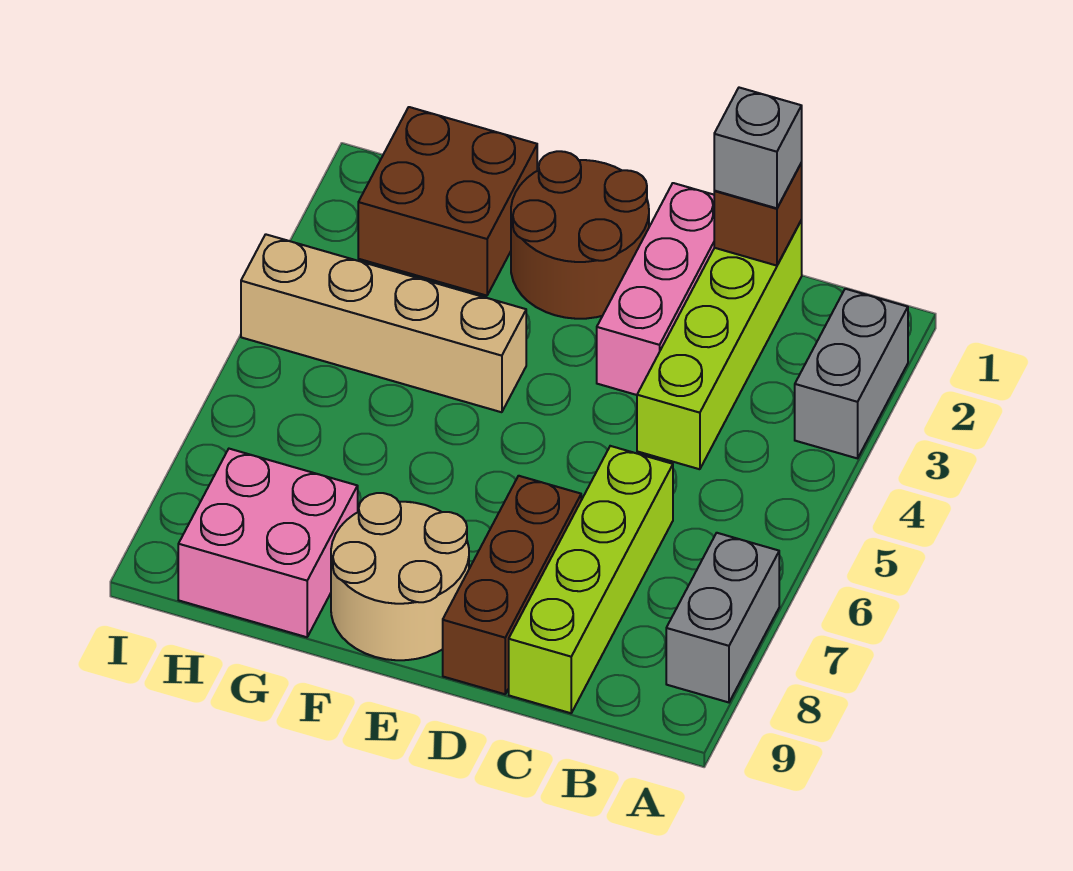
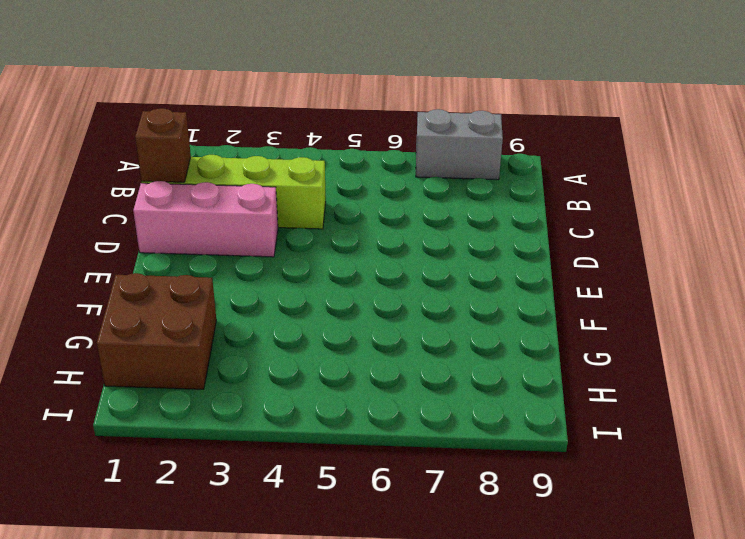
none -> grey brick A2:A3 level 1
none -> lime brick C6:C9 level 1
none -> brown brick D7:D9 level 1

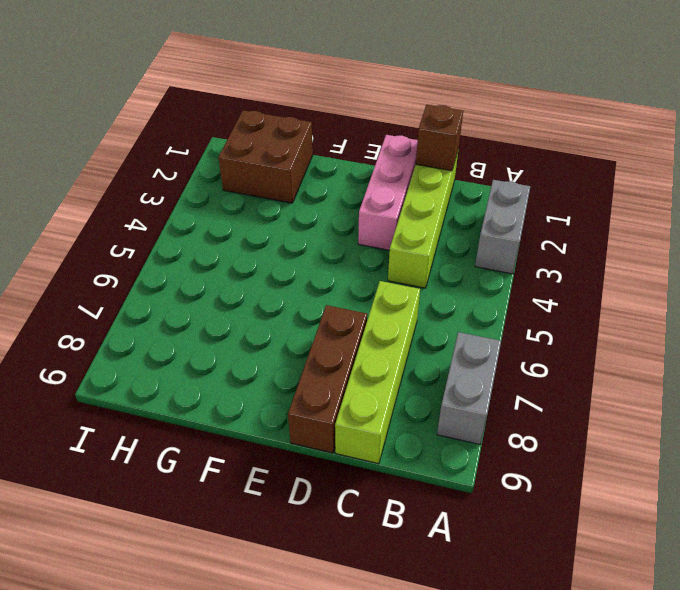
none -> brown round brick E1:F2 level 1
none -> tan round brick E8:F9 level 1
none -> tan brick F4:I4 level 1

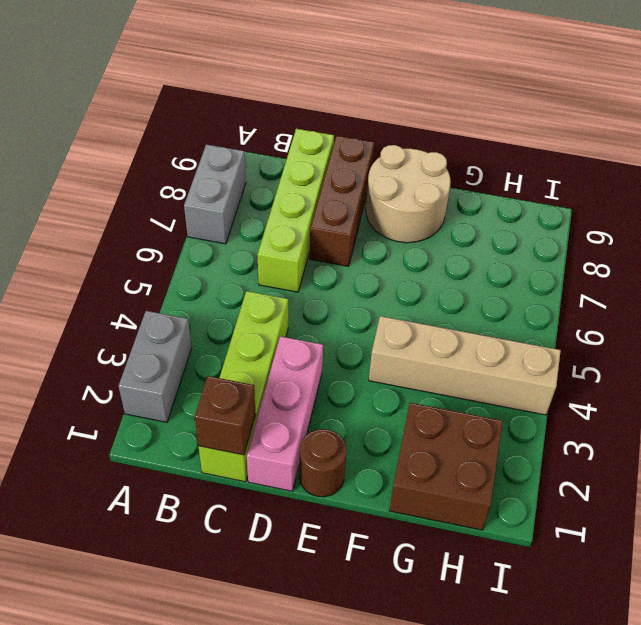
brown round brick E1 level 1 -> brown round brick E1:F2 level 1
none -> pink brick G8:H9 level 1
none -> grey brick C1 level 3

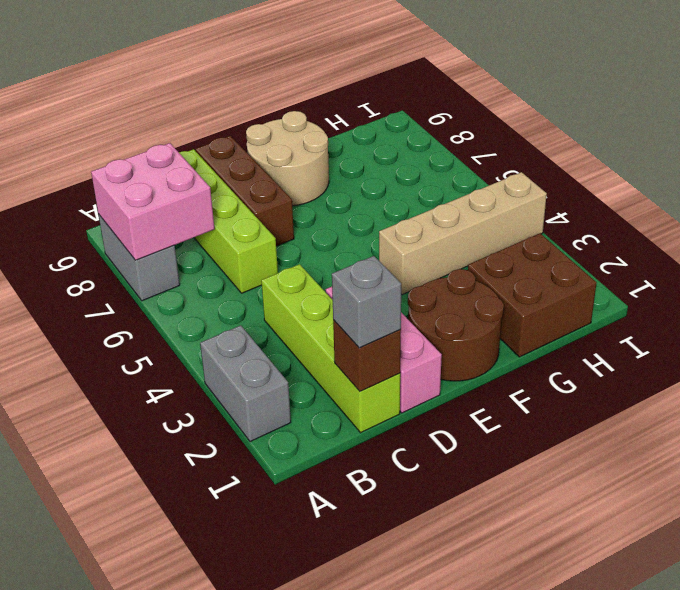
pink brick A7:B8 level 2 -> pink brick G8:H9 level 1

